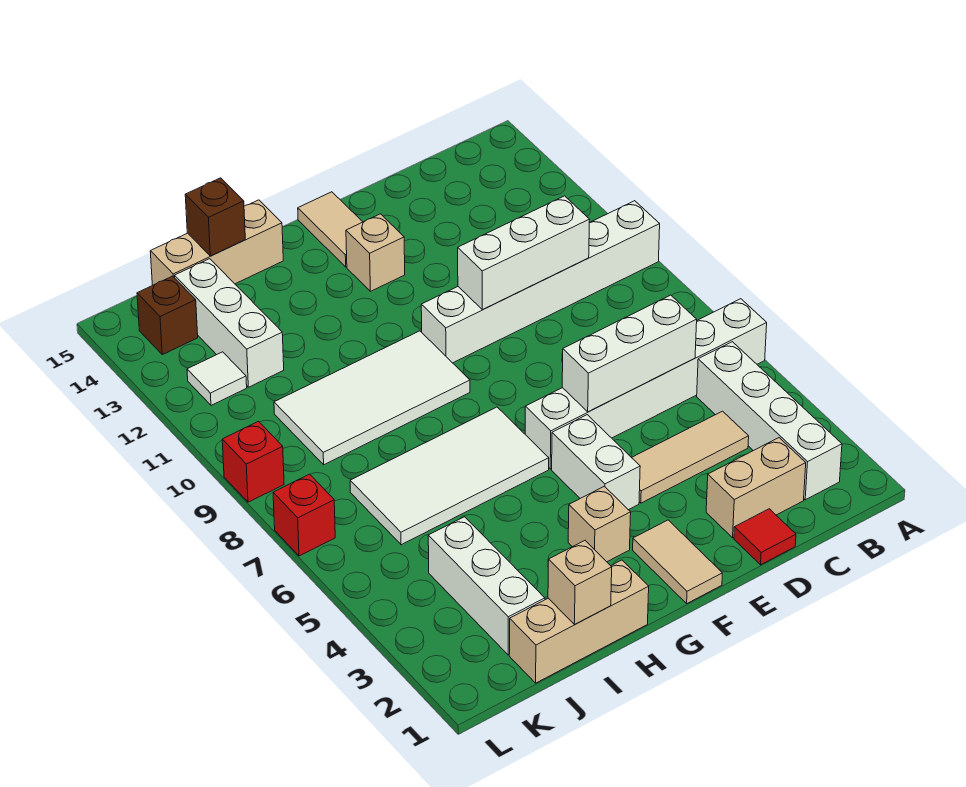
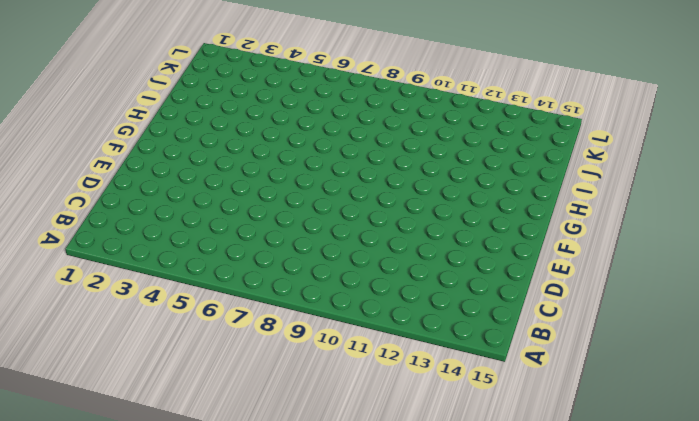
none -> white brick A6:F6 level 1
none -> white brick A10:F10 level 1
none -> white brick B2:B5 level 1

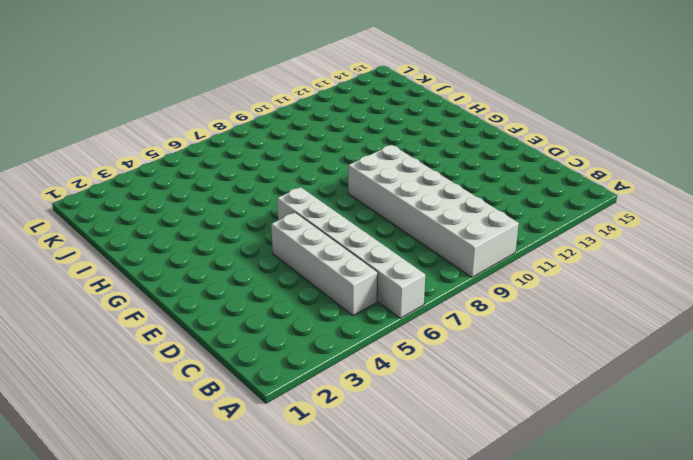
white brick A9:F10 level 1 -> white brick A10:F10 level 1
white brick B5:E5 level 1 -> white brick B2:B5 level 1
none -> tan brick C2:D2 level 1
none -> tan tile C4:E4 level 1
none -> red tile D1 level 1

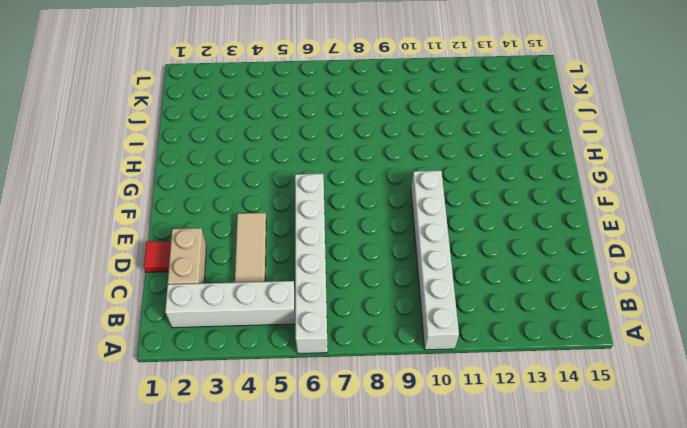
none -> tan tile F1:F2 level 1
none -> white brick F4:F5 level 1
none -> tan brick F13 level 1

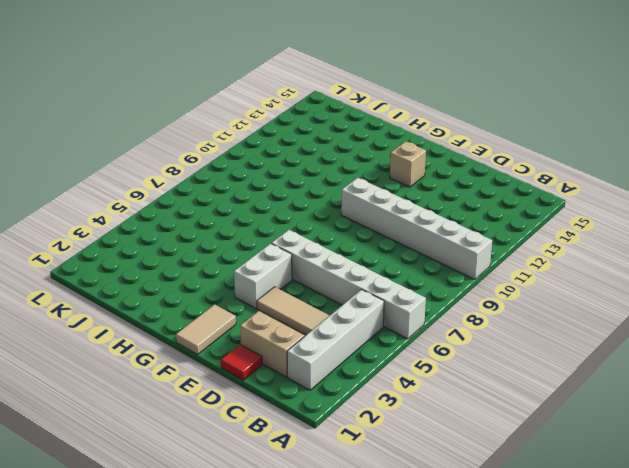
none -> tan tile F14:F15 level 1
none -> tan brick G3 level 1
none -> white tile G6:J7 level 1

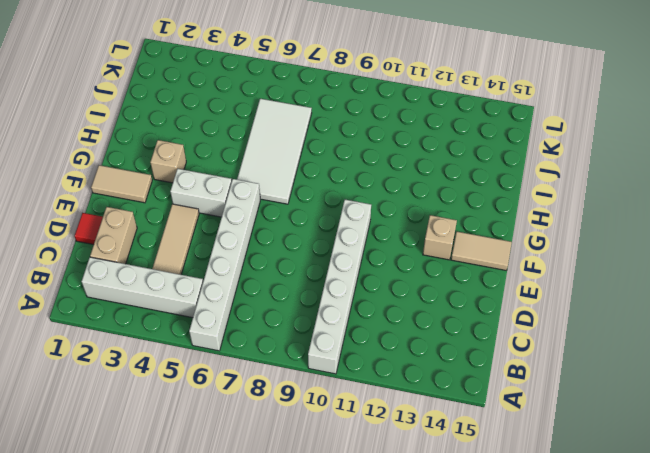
none -> white tile G9:J10 level 1
none -> tan brick H1:J1 level 1
none -> tan brick H15:J15 level 1

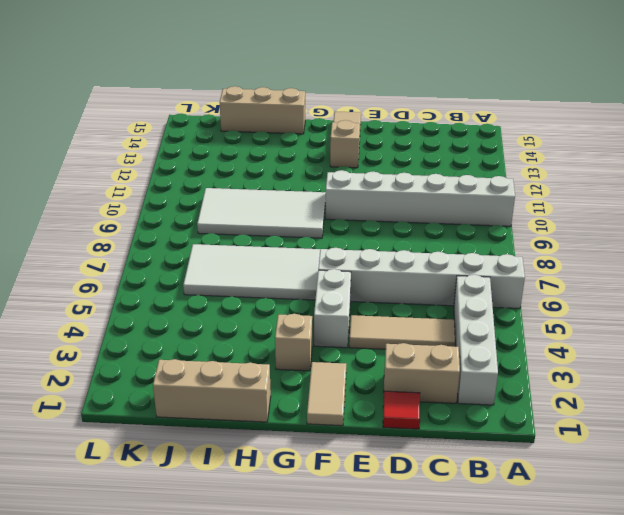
none -> white brick J2:J4 level 1
none -> white brick J12:J14 level 1
none -> white tile K12 level 1

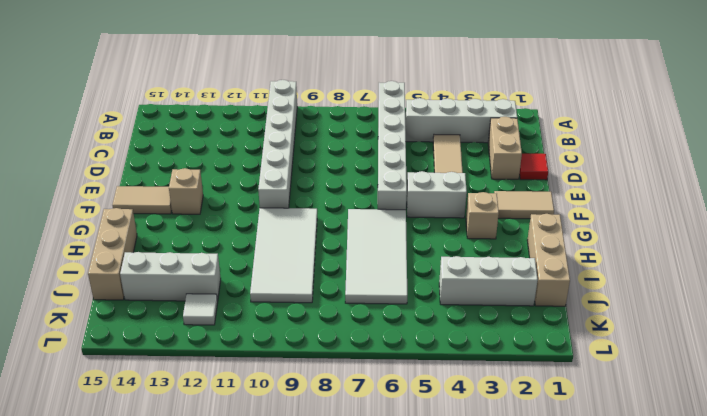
none -> brown brick K14 level 1
none -> red brick L7 level 1
none -> red brick L9 level 1

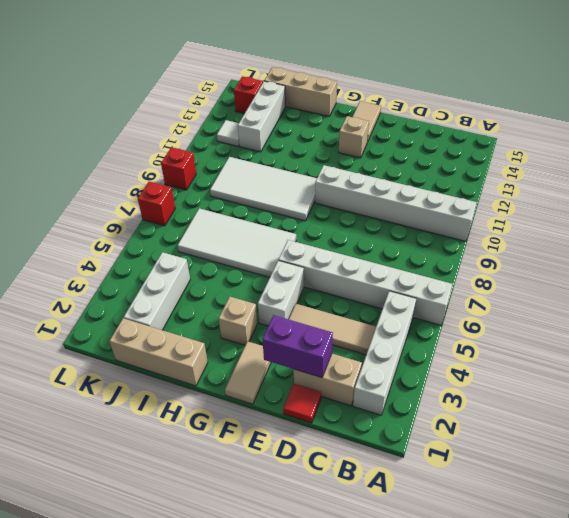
purple brick D2:E2 level 2 -> none
red brick K14 level 1 -> brown brick K14 level 1
none -> white brick C6:E6 level 2
none -> white brick C10:E10 level 2
none -> tan brick I1 level 2

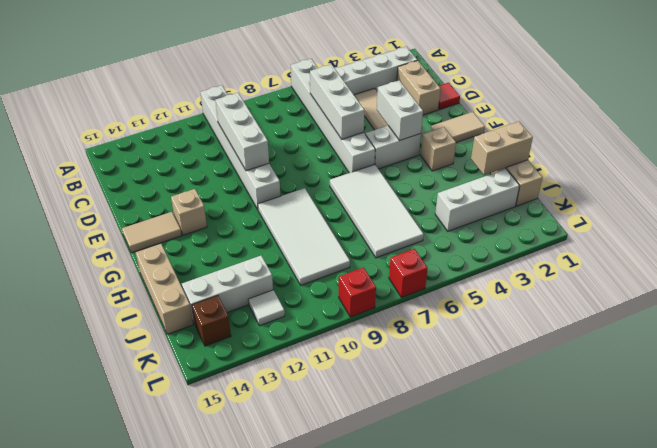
white brick E4:F4 level 2 -> none
tan brick I1:I2 level 2 -> tan brick I1 level 2
none -> brown brick I15 level 2

